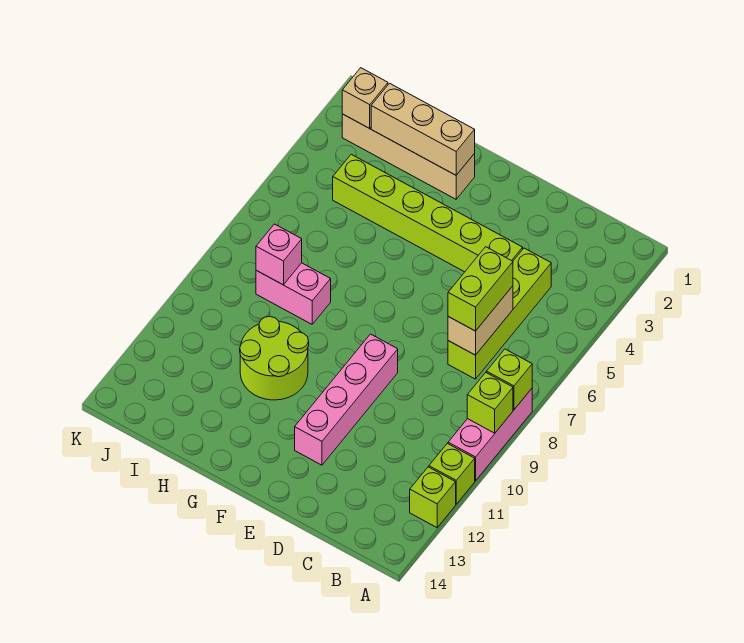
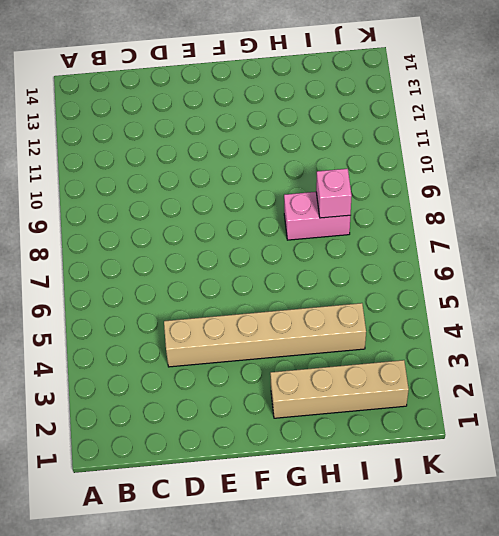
tan brick D4:I4 level 1 -> lime brick D4:I4 level 1
none -> pink brick A8:A10 level 1
none -> lime brick A11 level 1
none -> lime brick A12 level 1

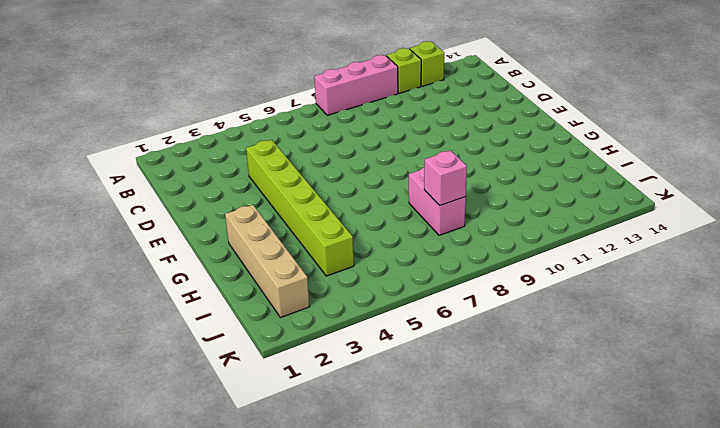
none -> lime brick C4:C7 level 1
none -> pink brick E9:E12 level 1
none -> lime round brick G10:H11 level 1

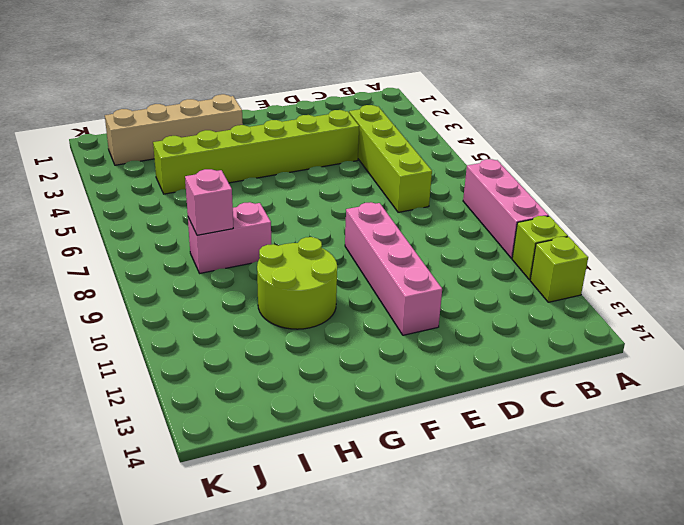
none -> lime brick A8 level 2
none -> lime brick A9 level 2
none -> tan brick C6:C7 level 2

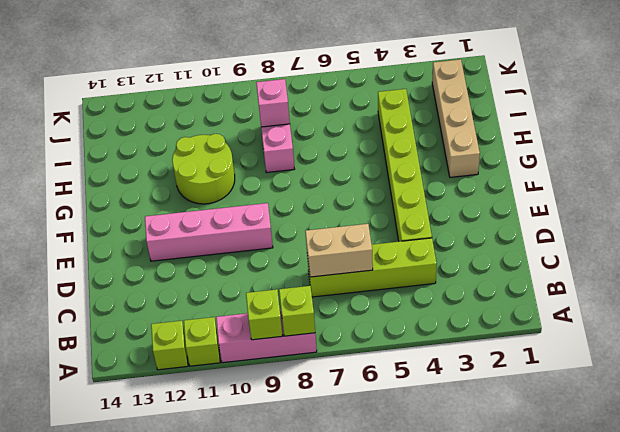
none -> tan brick G2:I2 level 2
none -> tan brick J2 level 2
none -> lime brick C6:C7 level 3

